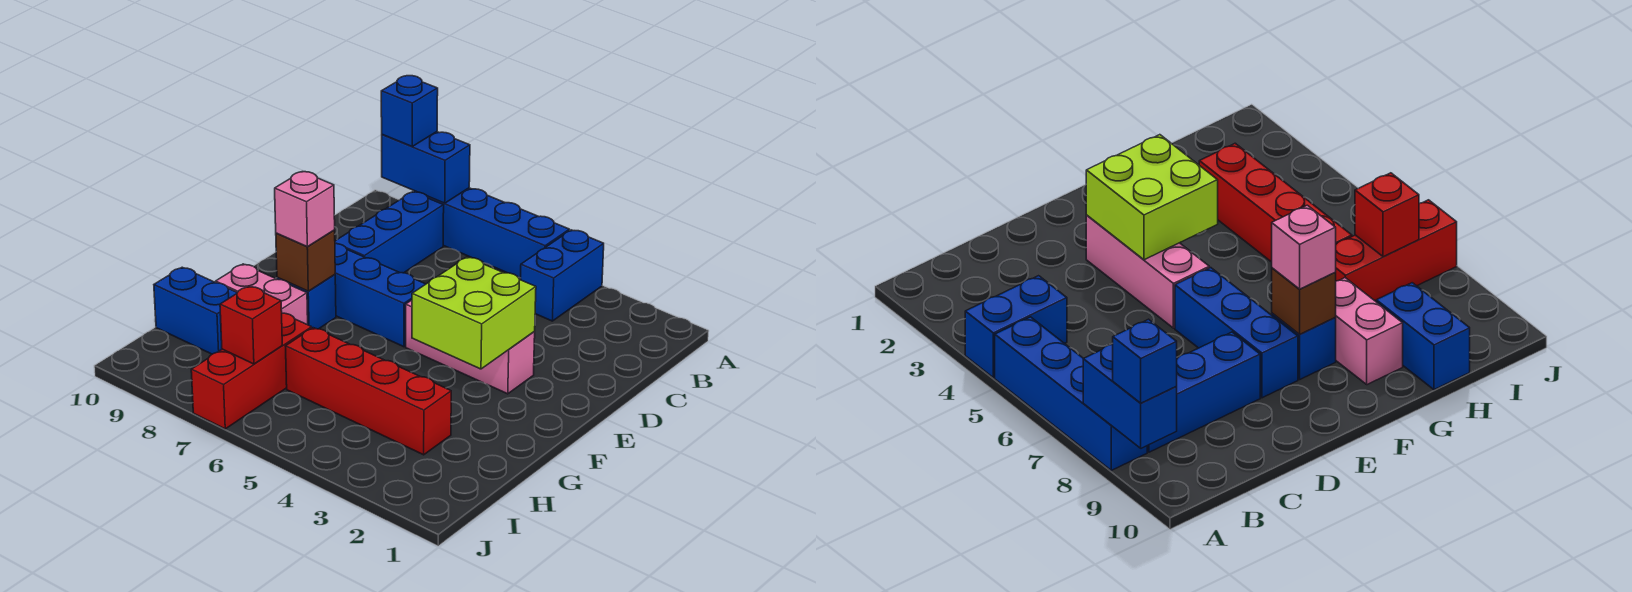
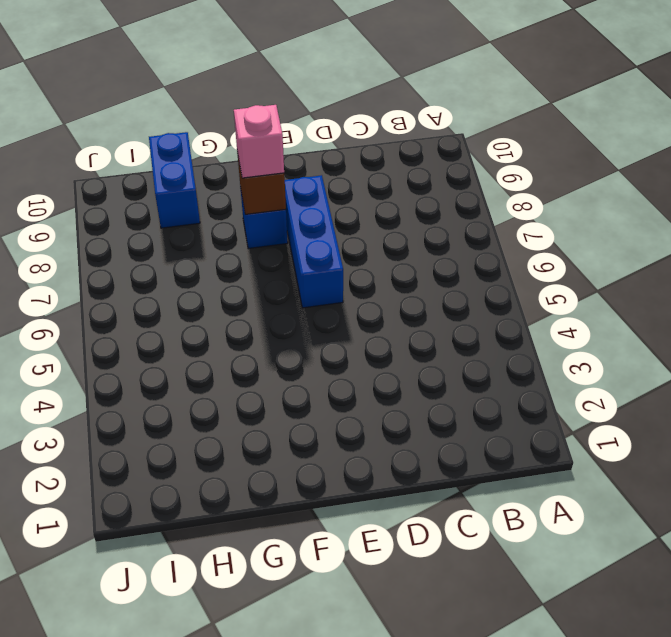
none -> blue brick A4:B4 level 1
none -> blue brick A5:A8 level 1
none -> blue brick B8:D8 level 1

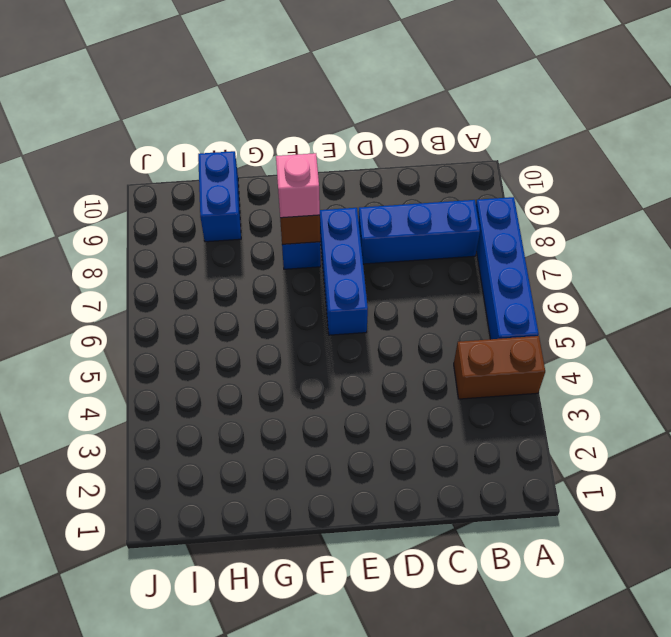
brown brick A4:B4 level 1 -> blue brick A4:B4 level 1
none -> pink brick E3:E5 level 1
none -> pink brick G8:G9 level 1
none -> red brick H3:H6 level 1

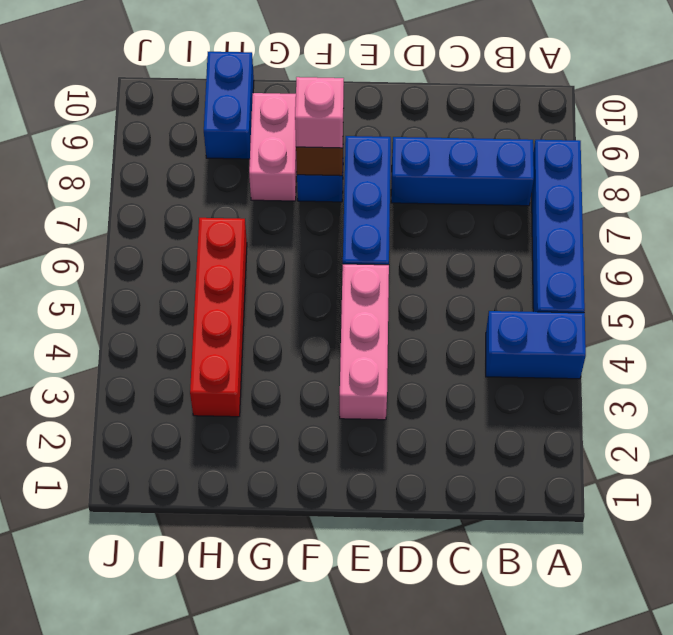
none -> red brick H7:J7 level 1
none -> blue brick A8:A9 level 2
none -> lime brick E3:F4 level 2

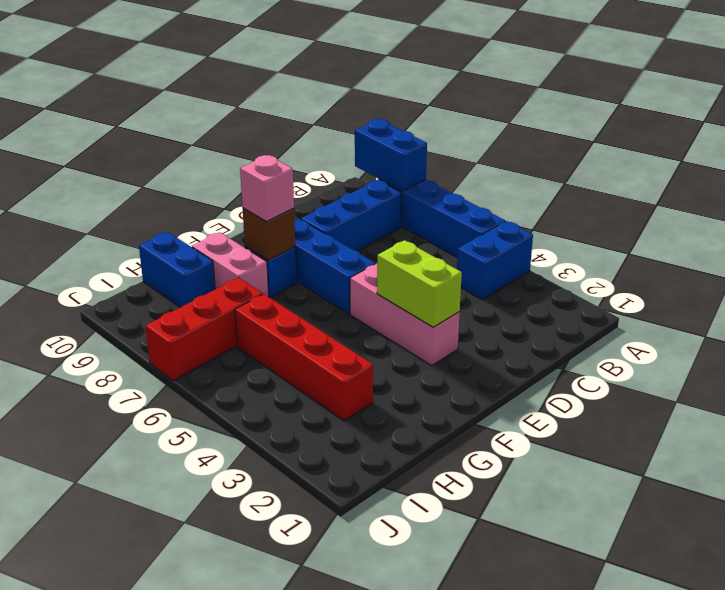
lime brick E3:E4 level 2 -> lime brick E3:F4 level 2
none -> red brick I7 level 2
none -> blue brick A9 level 3

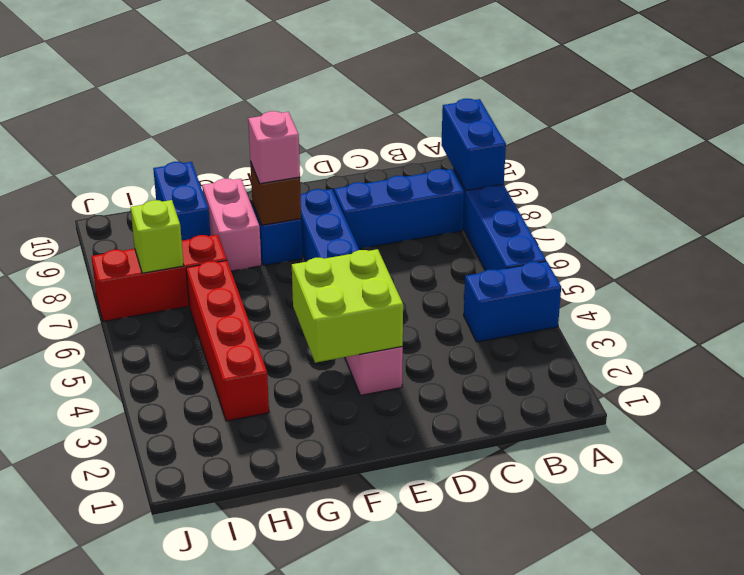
lime brick I7 level 2 -> red brick I7 level 2
none -> blue brick A9 level 3

